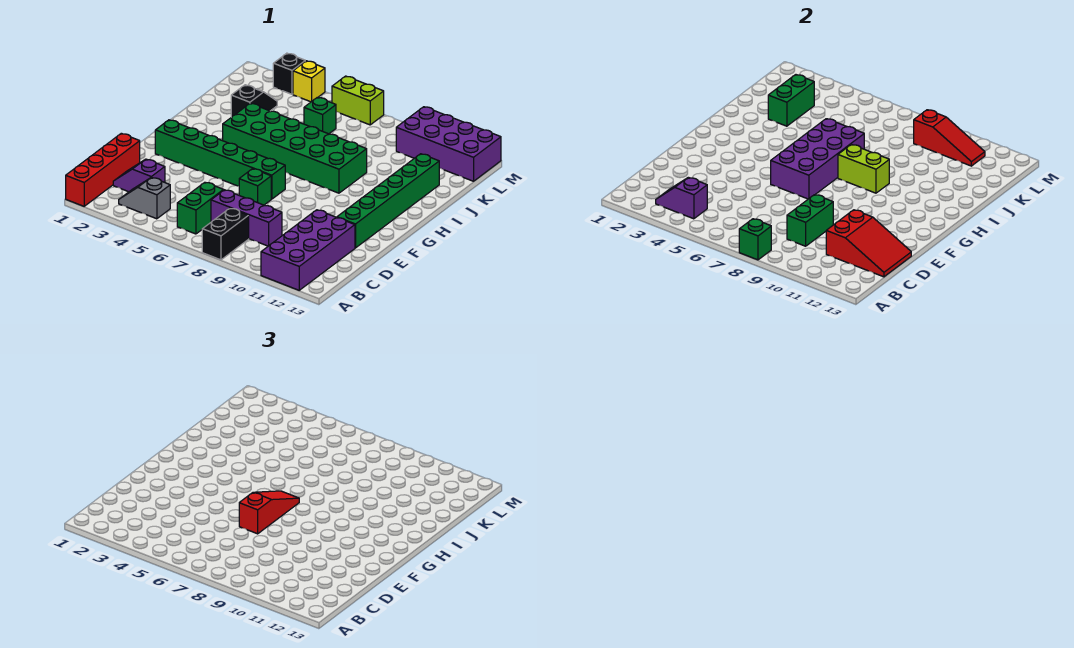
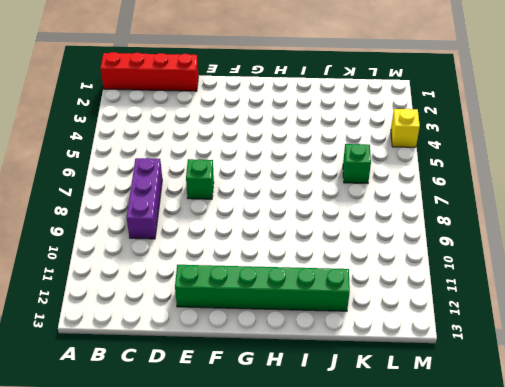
none -> black brick A8:B8 level 1
none -> purple brick A11:D12 level 1
none -> grey slope B3:B4 level 1 top 4

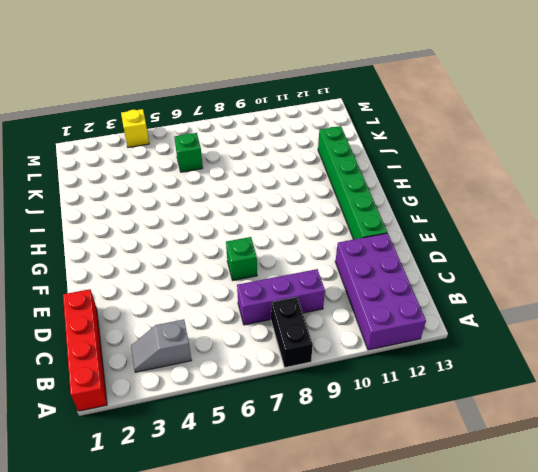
none -> green brick B6:C6 level 1
none -> purple slope C2:C3 level 1 top 3
none -> green brick F2:F7 level 1

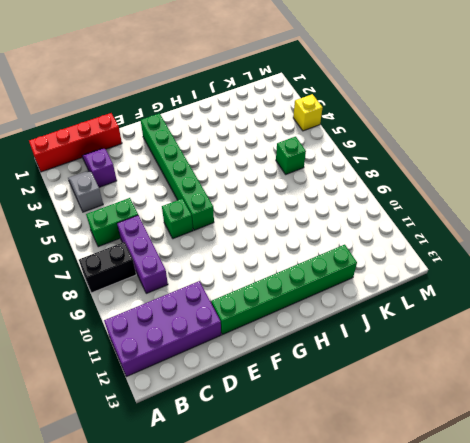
none -> green brick H4:I9 level 1
none -> black slope J3:K3 level 1 top J
none -> purple brick L10:M13 level 1

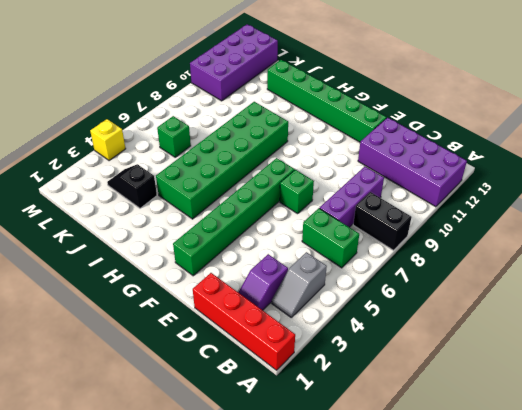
none -> black brick M3 level 1
none -> lime brick M6:M7 level 1
none -> green brick A8 level 2

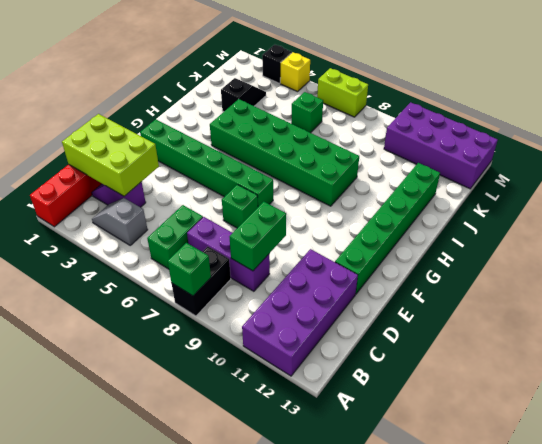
lime brick C1:D3 level 2 -> none
none -> purple slope B3:B4 level 2 top 4
none -> red slope C11:D13 level 2 top 11
none -> purple brick F6:I7 level 2

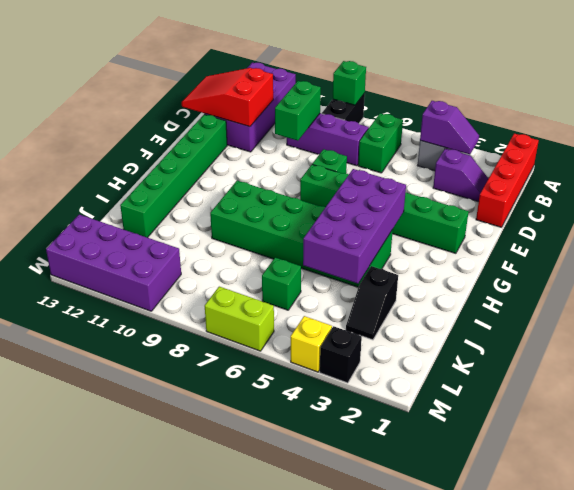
purple brick G4:J5 level 2 -> purple brick F6:I7 level 2
none -> lime brick H8:H9 level 2
none -> green brick J3:K3 level 2
none -> red slope L9:L11 level 2 top 9

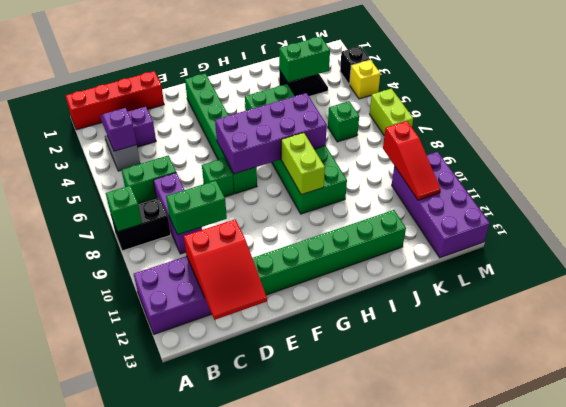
none -> red slope E7:G7 level 3 top E

